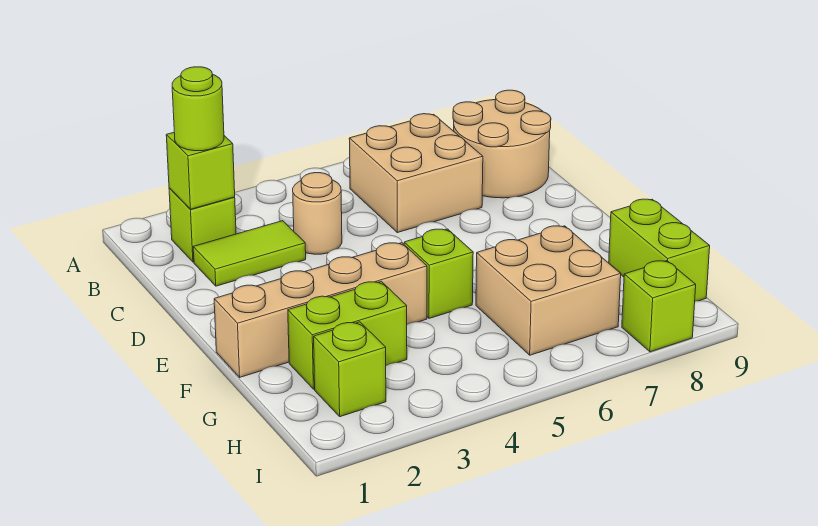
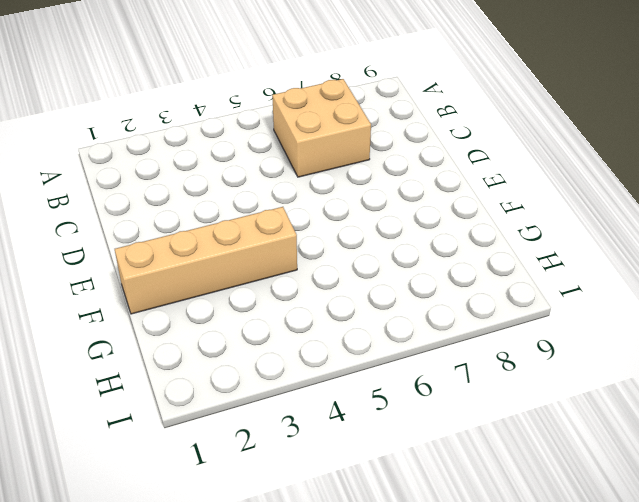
none -> lime brick B2 level 1
none -> tan round brick B8:C9 level 1
none -> lime tile C2:C3 level 1

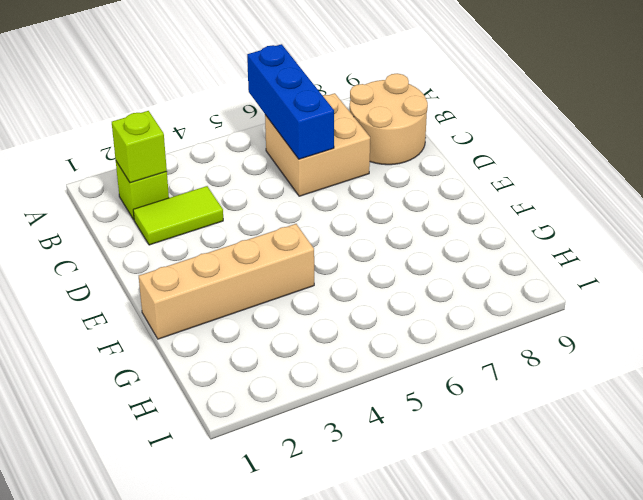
blue brick A6:C6 level 2 -> none
none -> tan round brick C4 level 1
none -> lime brick F5 level 1
none -> lime brick G2:G3 level 1

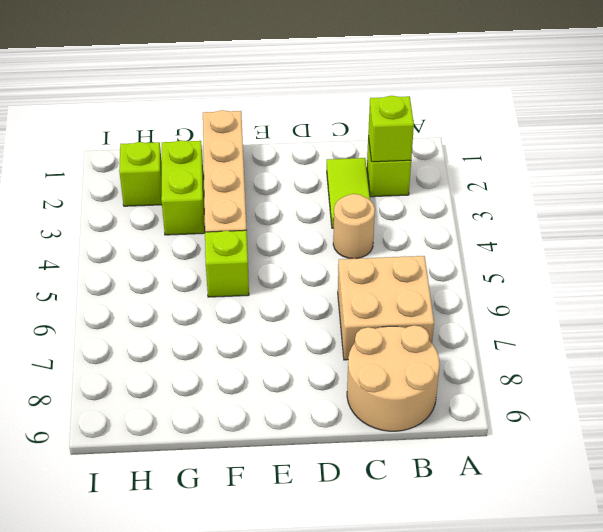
none -> tan brick G6:H7 level 1
none -> lime brick G9:H9 level 1
none -> lime brick I8 level 1

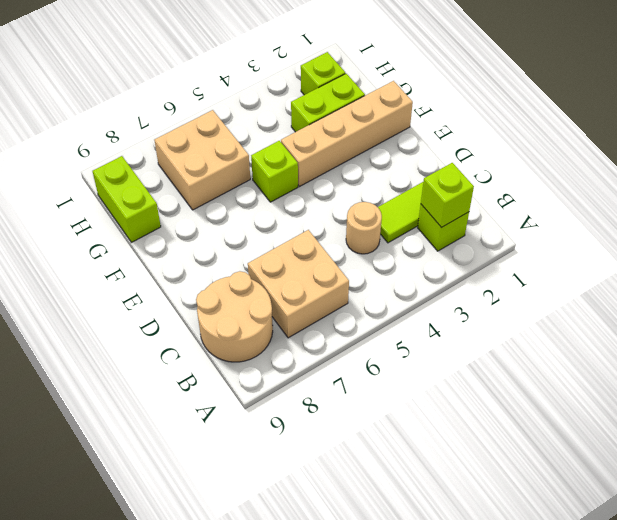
none -> lime brick I8 level 1
none -> lime round brick B2 level 3

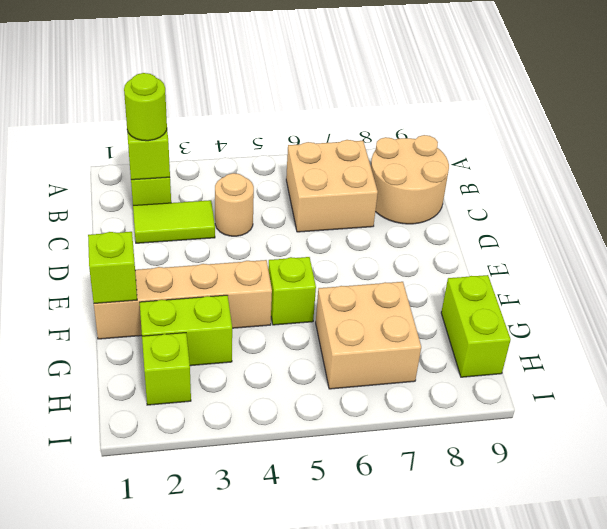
lime brick F1 level 2 -> lime brick I8 level 1

